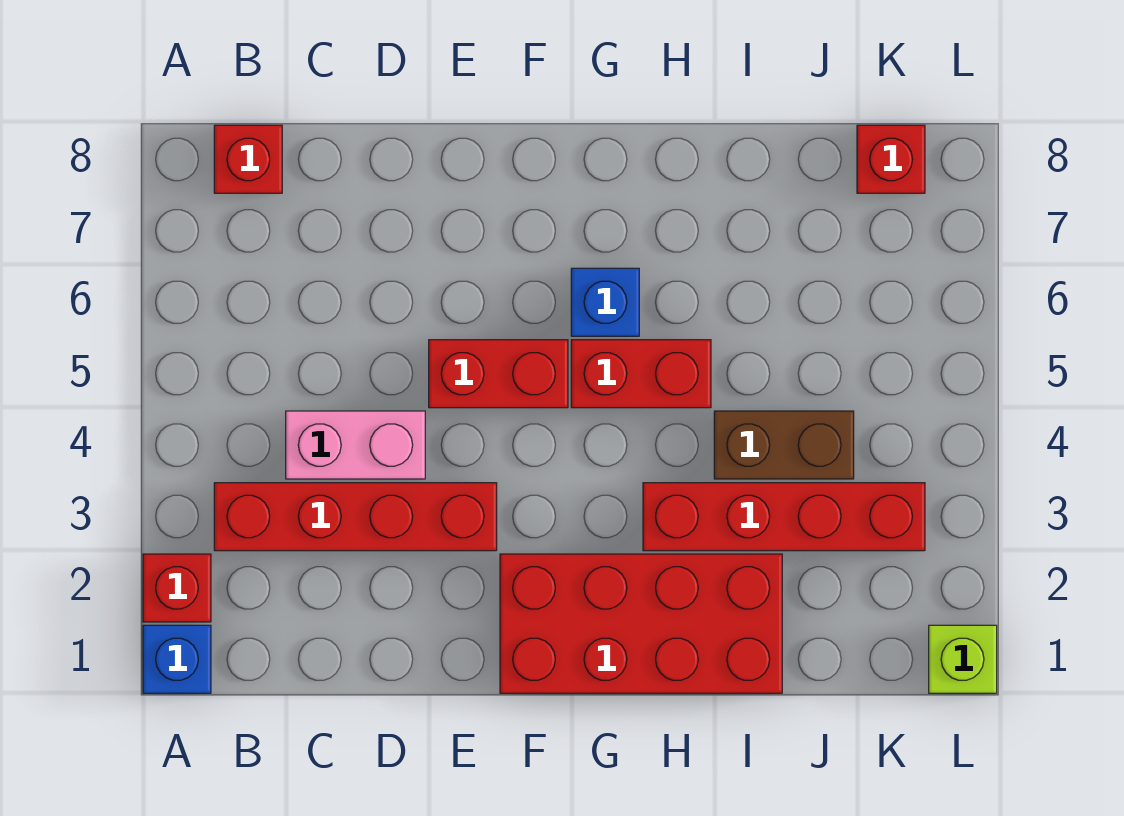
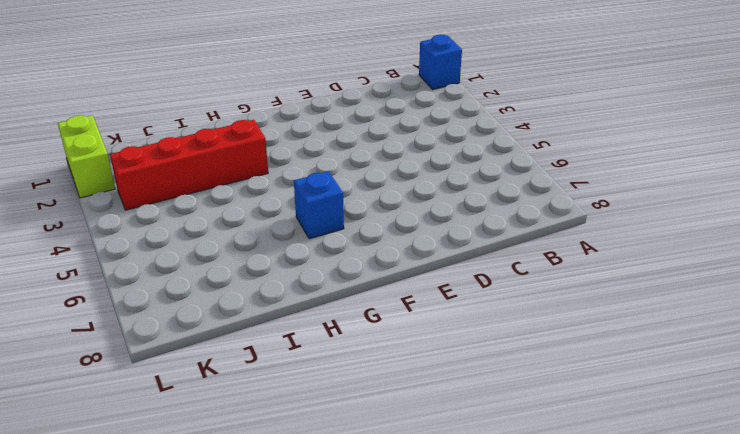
lime brick L1:L2 level 1 -> lime brick L1 level 1
none -> red brick A2 level 1
none -> red brick B3:E3 level 1
none -> red brick B8 level 1

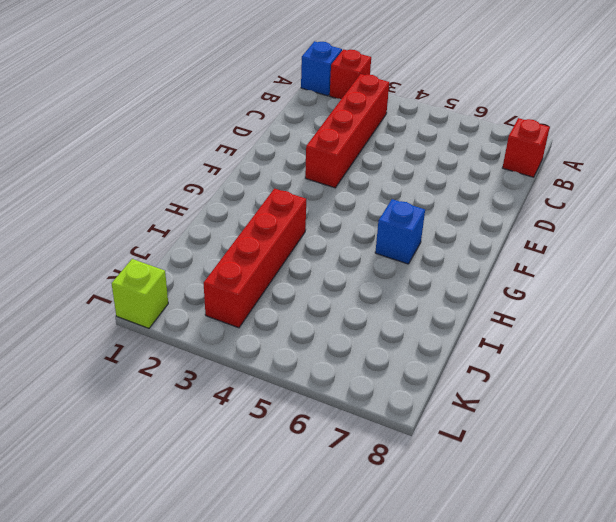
none -> pink brick C4:D4 level 1
none -> red brick E5:F5 level 1
none -> red brick F1:I2 level 1

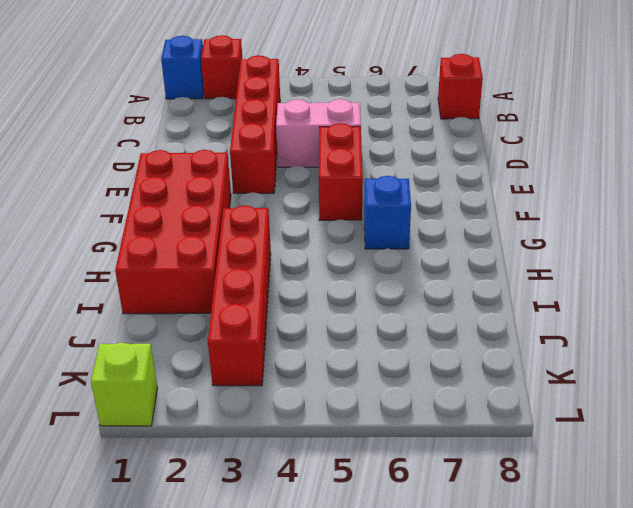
pink brick D4:D5 level 1 -> pink brick C4:D4 level 1
none -> red brick G5:H5 level 1
none -> brown brick I4:J4 level 1
none -> red brick K8 level 1

